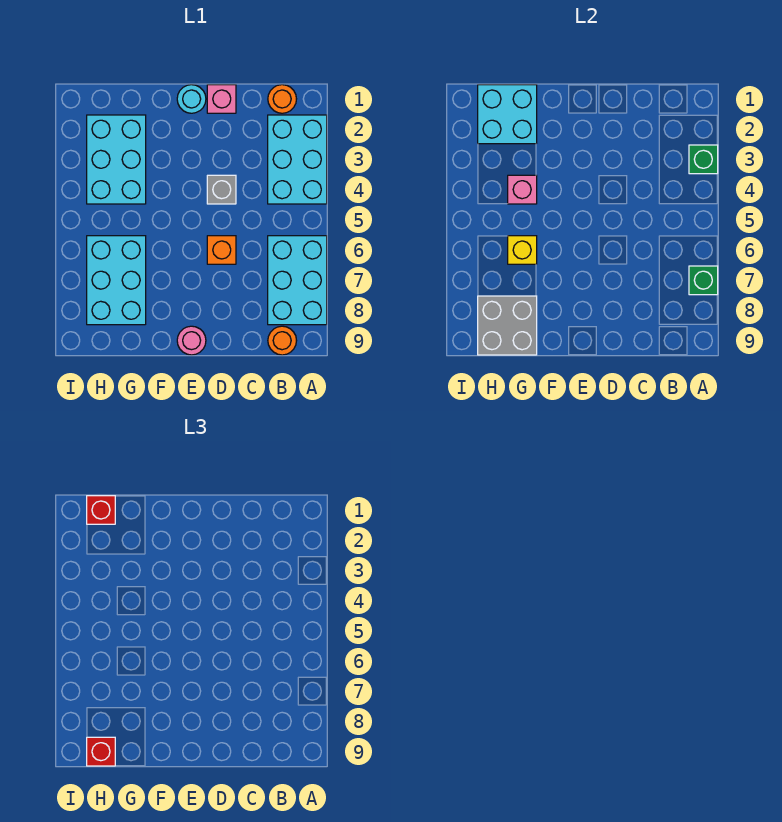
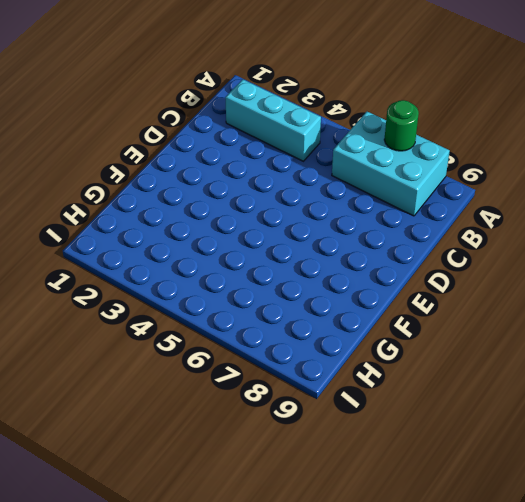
green round brick A7 level 2 -> green brick A7 level 2
cyan brick B2:B4 level 1 -> cyan brick A2:B4 level 1
none -> orange round brick B1 level 1
none -> orange round brick B9 level 1
none -> pink brick D1 level 1

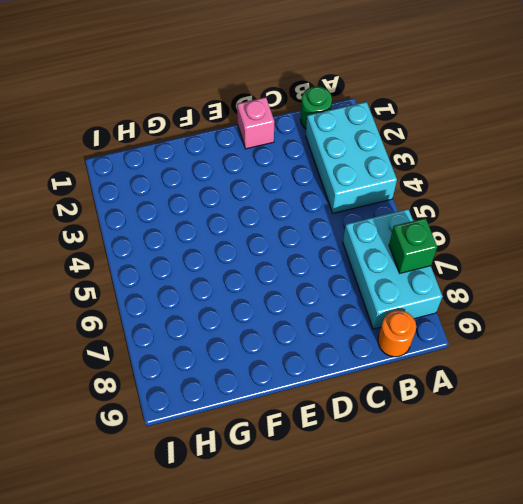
green round brick B1 level 1 -> orange round brick B1 level 1
none -> grey brick D4 level 1
none -> orange brick D6 level 1
none -> cyan round brick E1 level 1

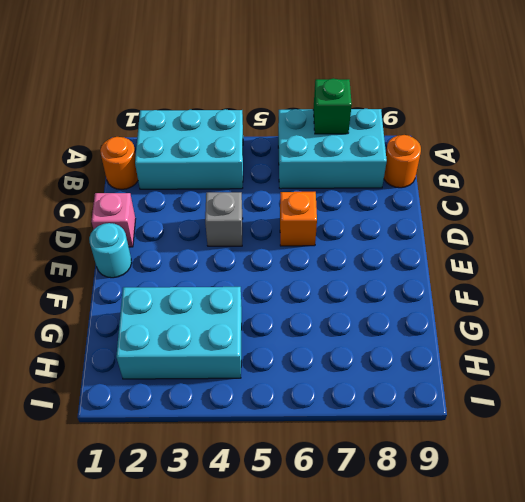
none -> pink round brick E9 level 1
none -> cyan brick G6:H8 level 1
none -> green brick A3 level 2

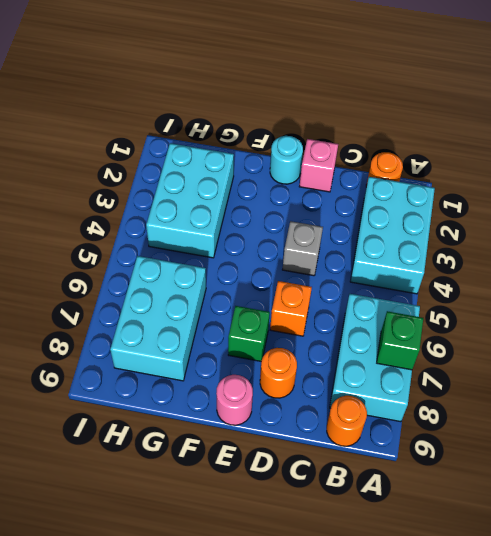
orange round brick D8 level 1 -> none
green brick E7 level 1 -> green brick A3 level 2
none -> cyan brick G1:H2 level 2
none -> pink brick G4 level 2
none -> yellow brick G6 level 2

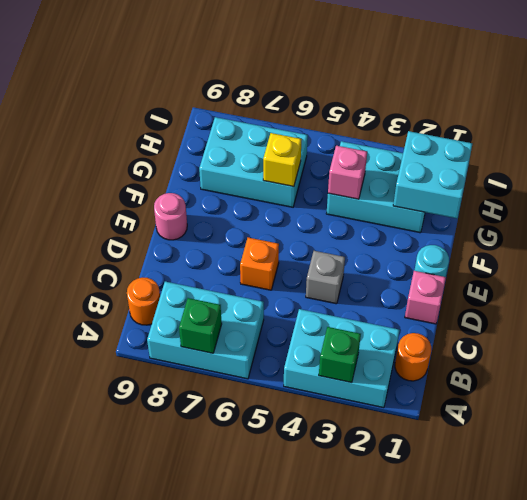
none -> grey brick G8:H9 level 2
none -> red brick H1 level 3
none -> red brick H9 level 3

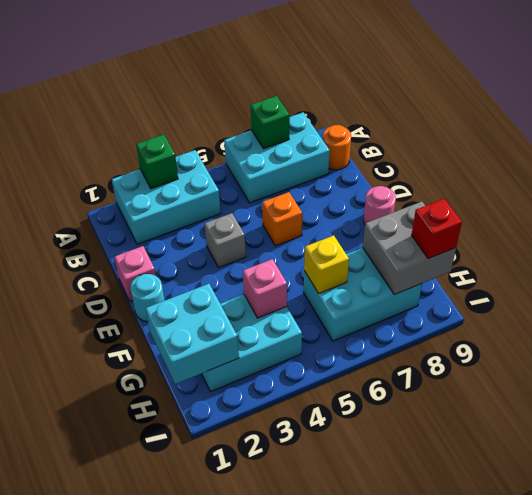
none -> orange round brick B1 level 1
none -> red brick H1 level 3

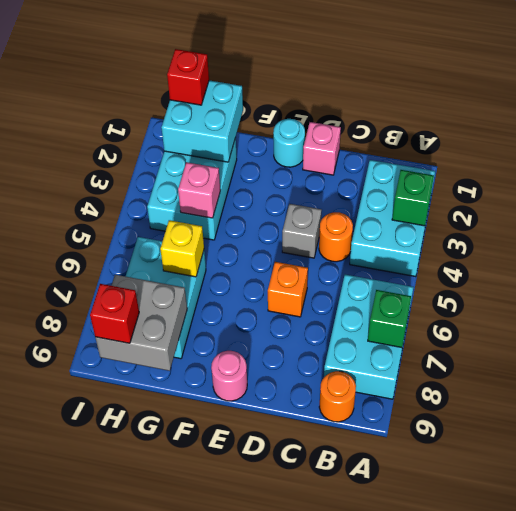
orange round brick C4 level 1 -> orange round brick B1 level 1

